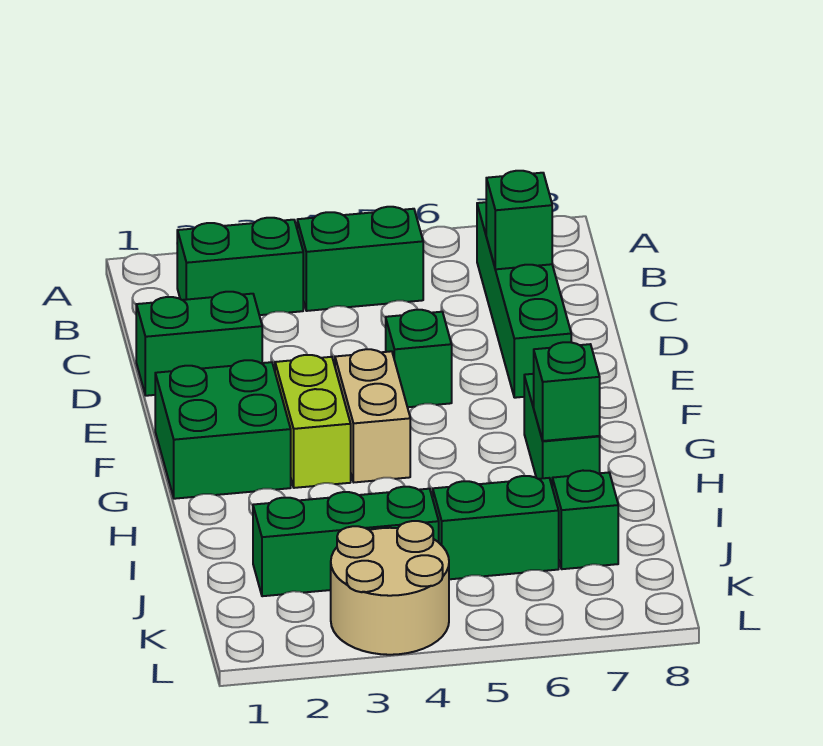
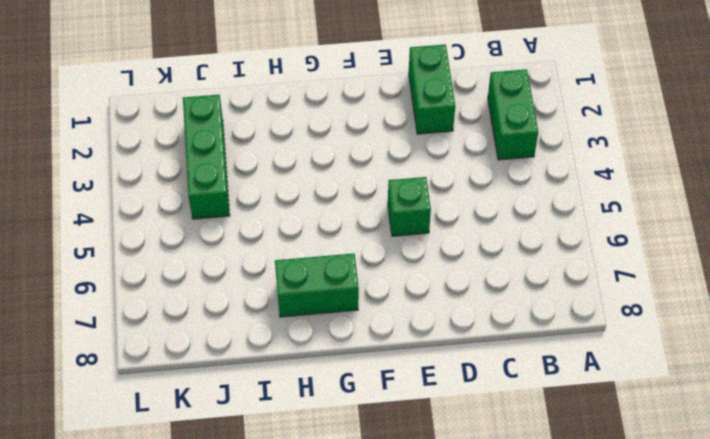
none -> green brick B4:B5 level 1
none -> green brick B7:E7 level 1
none -> green brick F1:G2 level 1

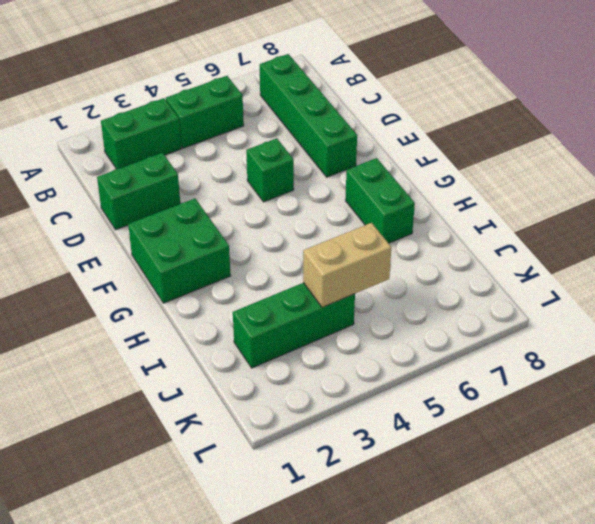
tan brick J4:J5 level 2 -> tan brick F4:G4 level 1
none -> lime brick F3:G3 level 1
none -> green brick J5:J6 level 1
none -> green brick J7 level 1

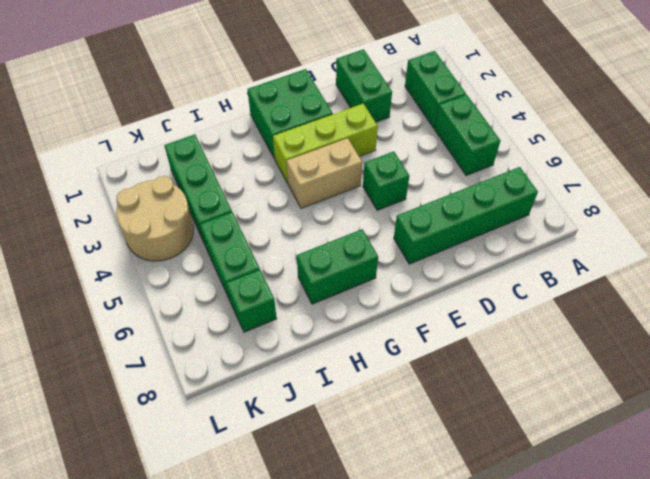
lime brick E3:G3 level 1 -> lime brick F3:G3 level 1
none -> green brick C7 level 2
none -> green brick H7 level 2

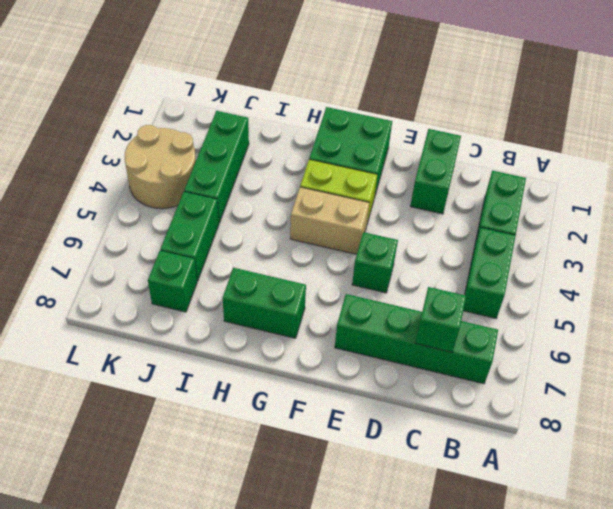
none -> green brick H7 level 2

